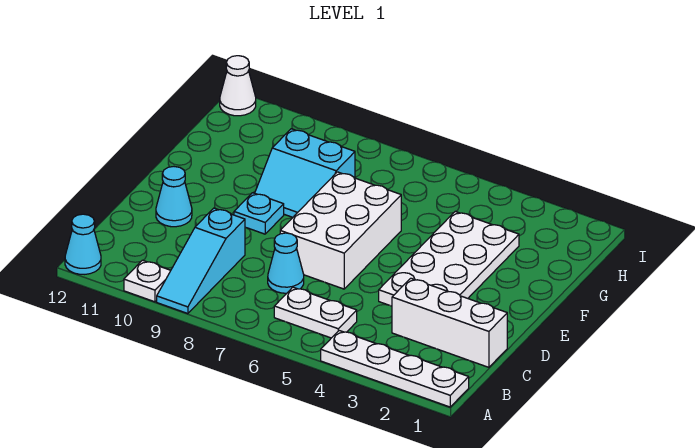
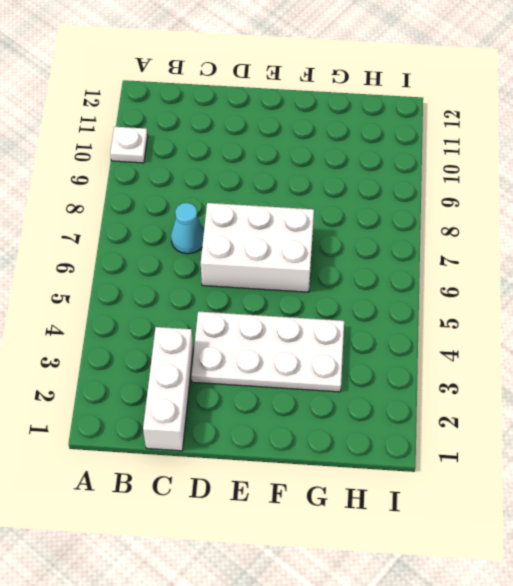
none -> white plate A1:A4 level 1
none -> cyan slope A9:C9 level 1 top C
none -> cyan cone A12 level 1

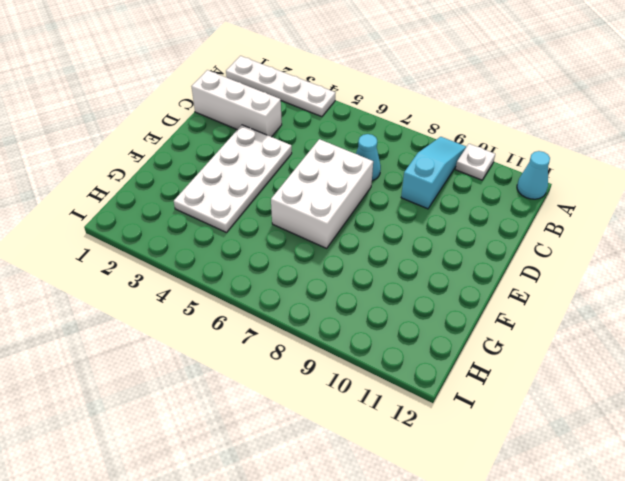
none -> white plate B5:B6 level 1
none -> cyan cone D11 level 1
none -> cyan plate E9 level 1

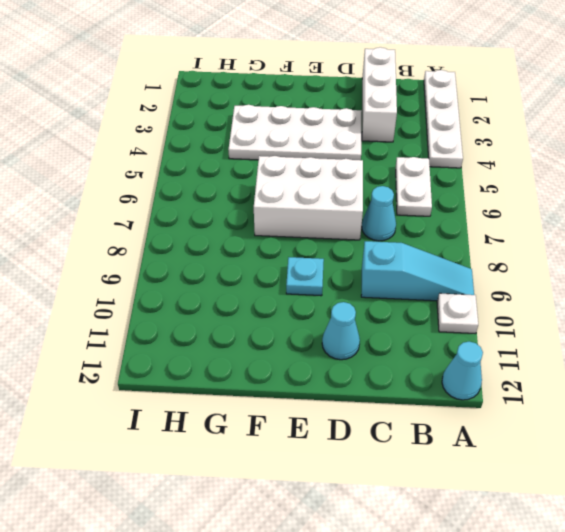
none -> cyan slope F8:G9 level 1 top G
none -> white cone I12 level 1

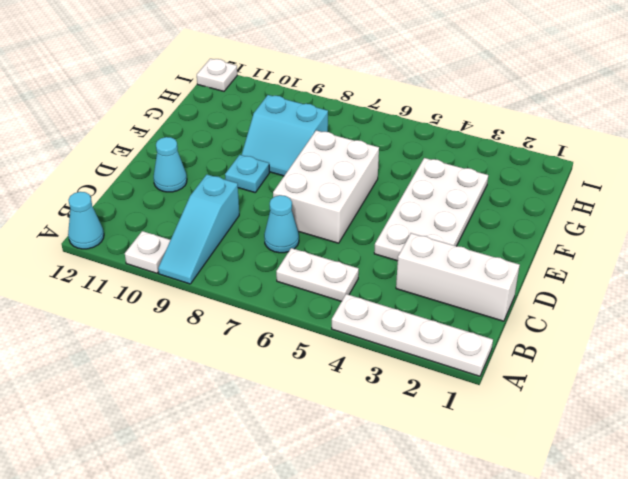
white plate I12 level 1 -> white cone I12 level 1

